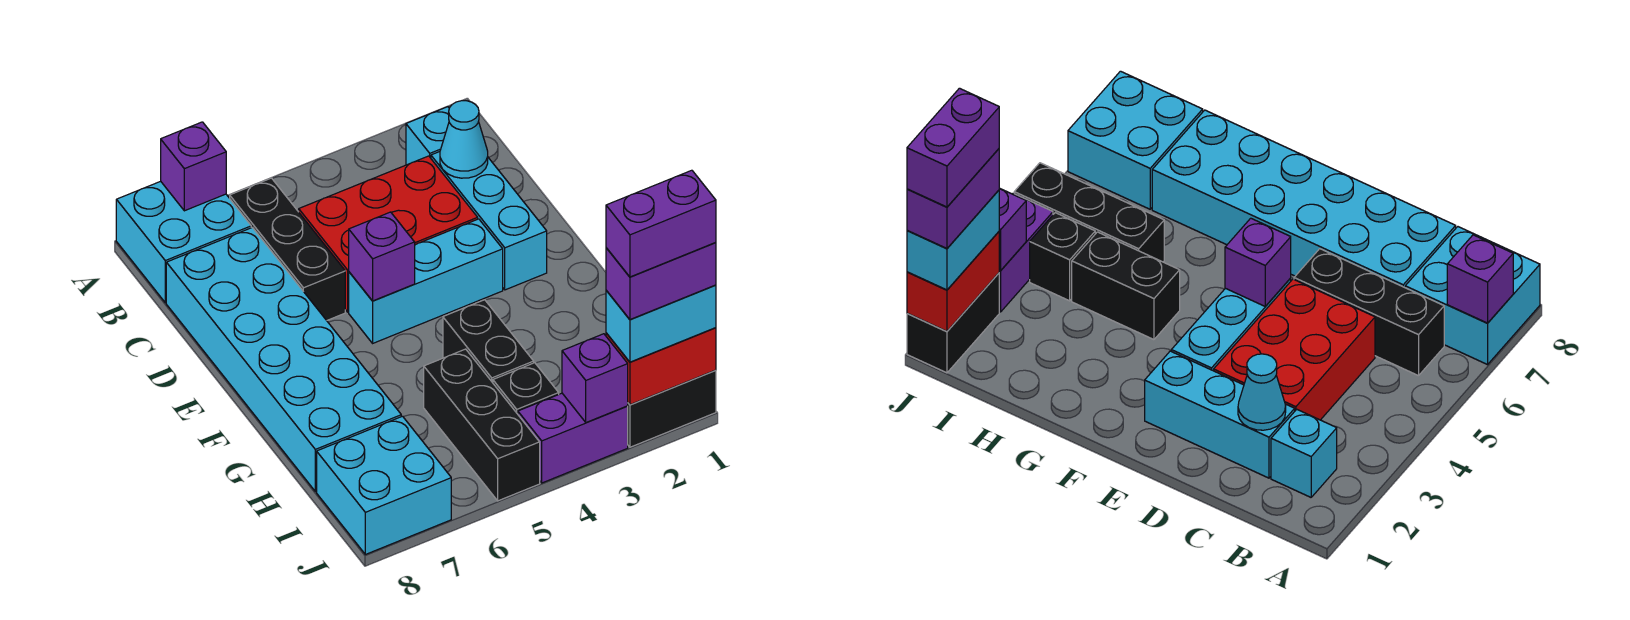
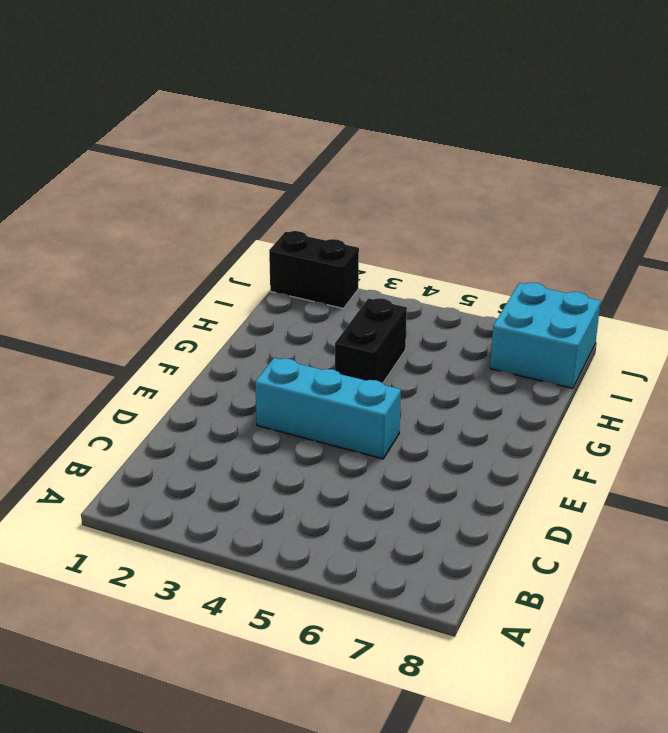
none -> cyan brick A7:B8 level 1
none -> cyan brick B2 level 1
none -> black brick B6:D6 level 1

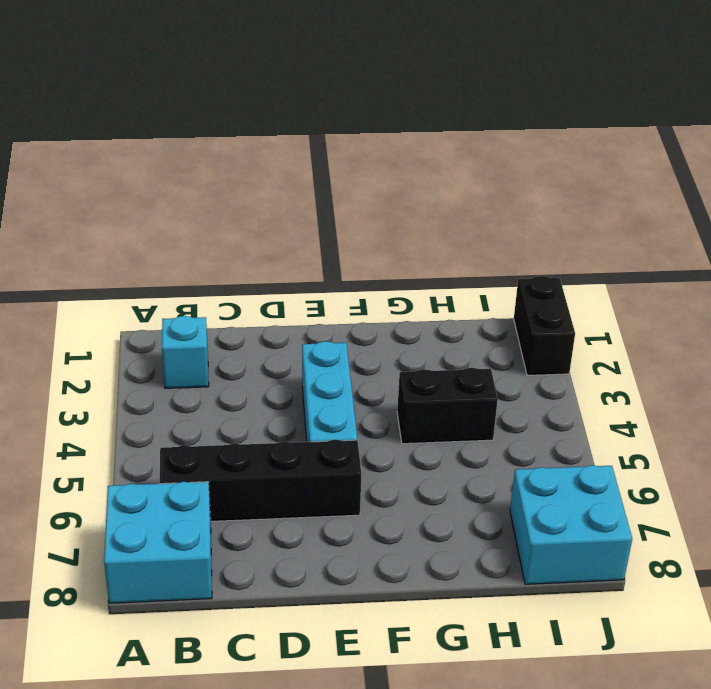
black brick B6:E6 level 1 -> black brick B6:D6 level 1
none -> cyan brick C2:E2 level 1
none -> red brick C3:D5 level 1
none -> cyan brick C7:H8 level 1

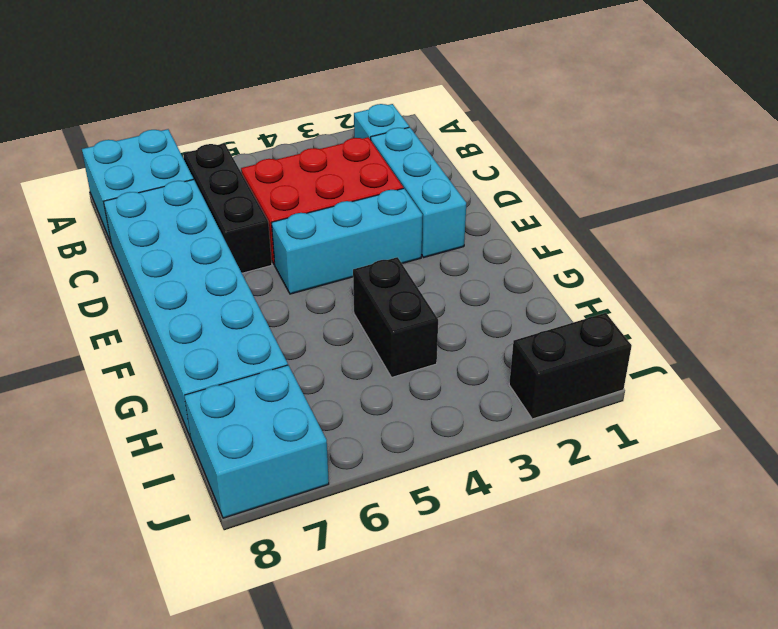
none -> black brick H5:J5 level 1
none -> black brick I4 level 1
none -> purple brick J3:J4 level 1

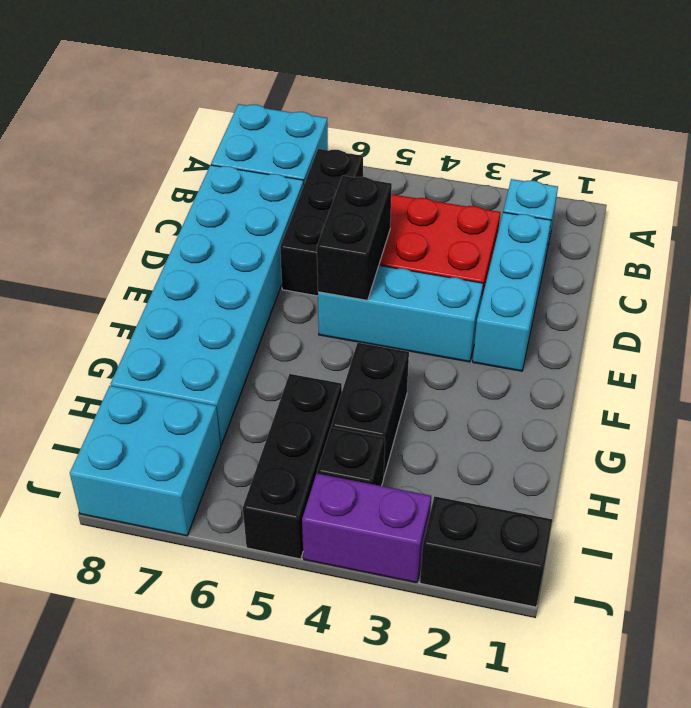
black brick D5:E5 level 2 -> purple brick E5 level 2
none -> purple brick A7 level 2
none -> cyan cone C2 level 2
none -> red brick J1:J2 level 2

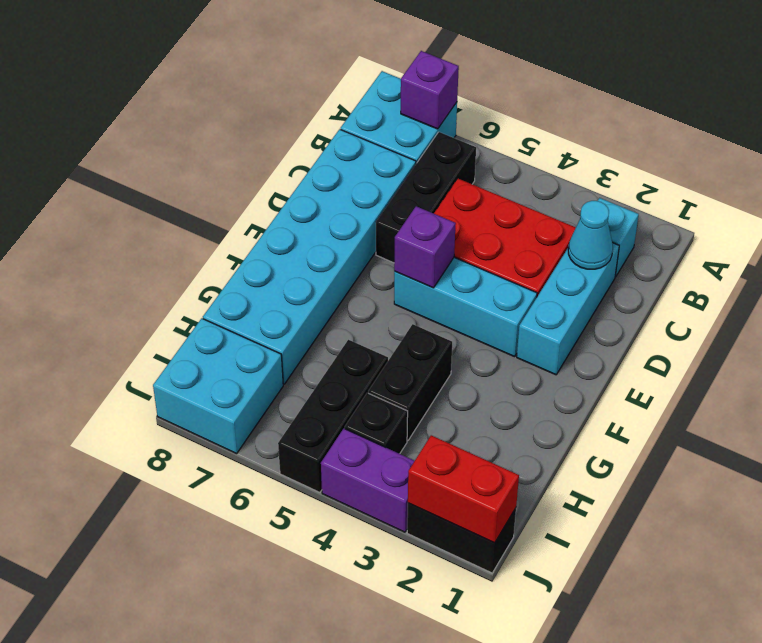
none -> purple brick J3 level 2
none -> cyan brick J1:J2 level 3
none -> purple brick J1:J2 level 4

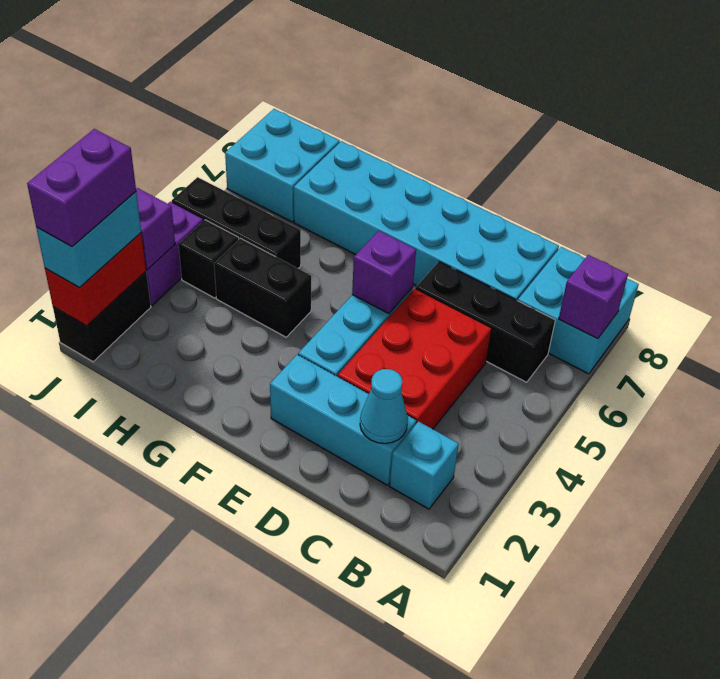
none -> purple brick J1:J2 level 5

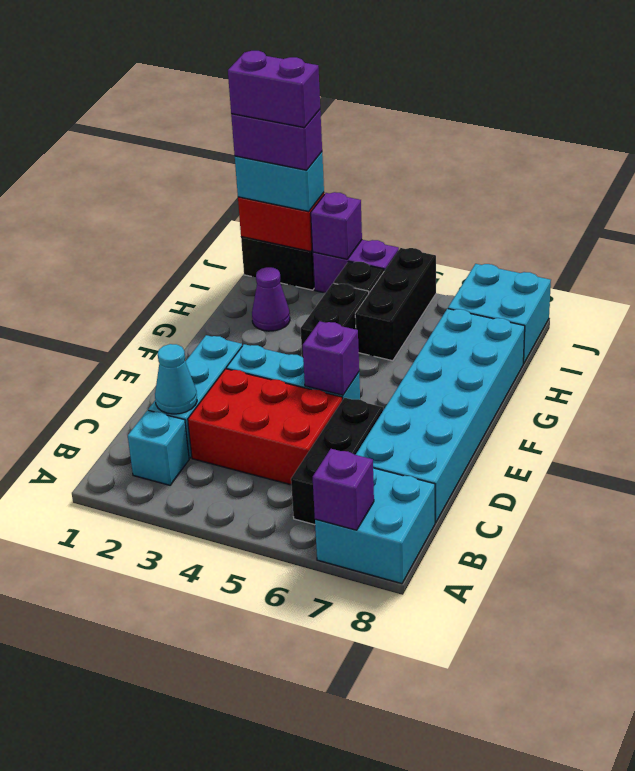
purple cone H2 level 1 -> none

